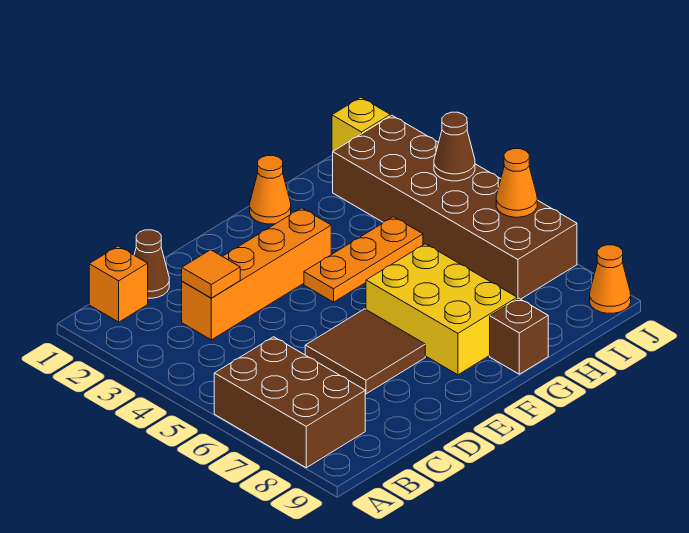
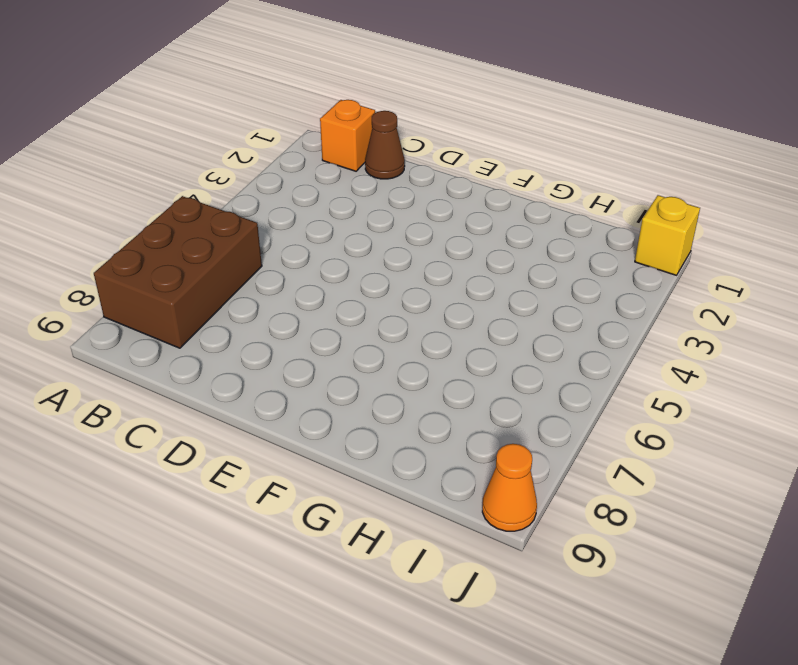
none -> orange brick C3:F3 level 1
none -> brown tile D6:E7 level 1
none -> orange plate F4:H4 level 1

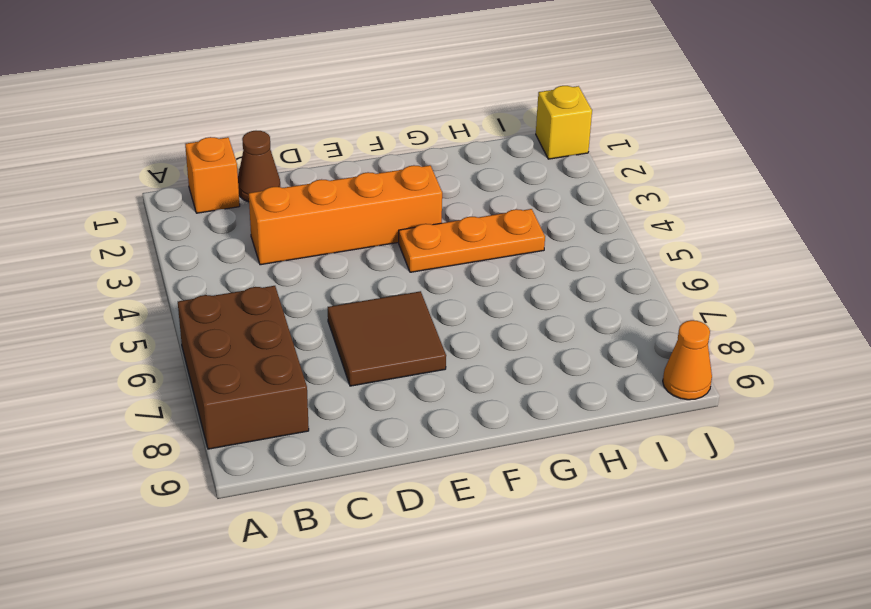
none -> yellow brick F6:G8 level 1
none -> orange cone G1 level 1
none -> brown brick G9 level 1

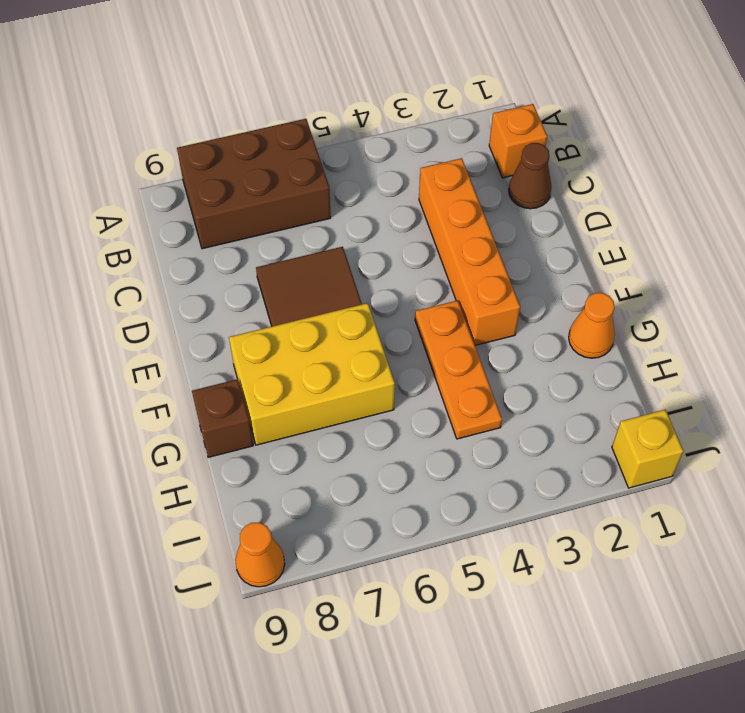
none -> brown brick I2:J7 level 1
none -> orange tile C3 level 2
none -> brown cone J4 level 2

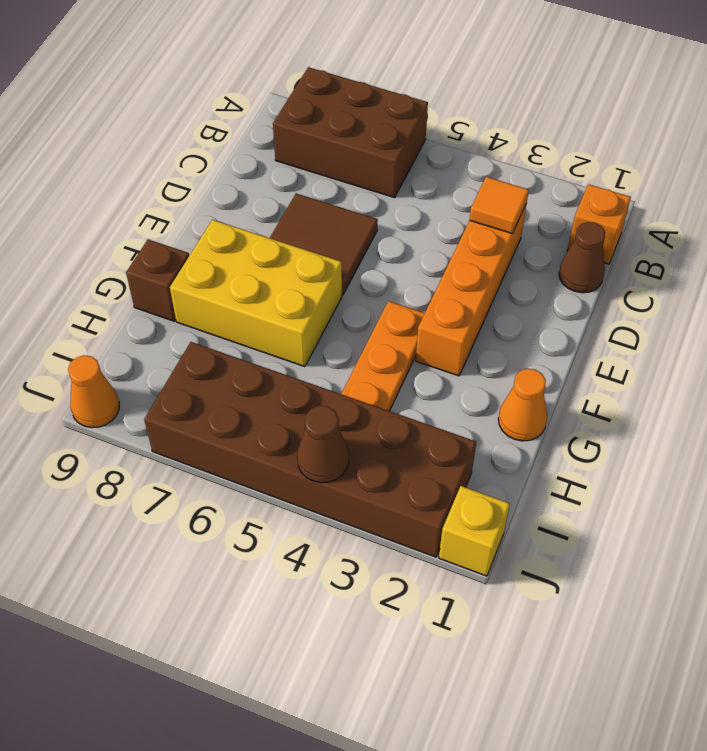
none -> orange cone J6 level 2

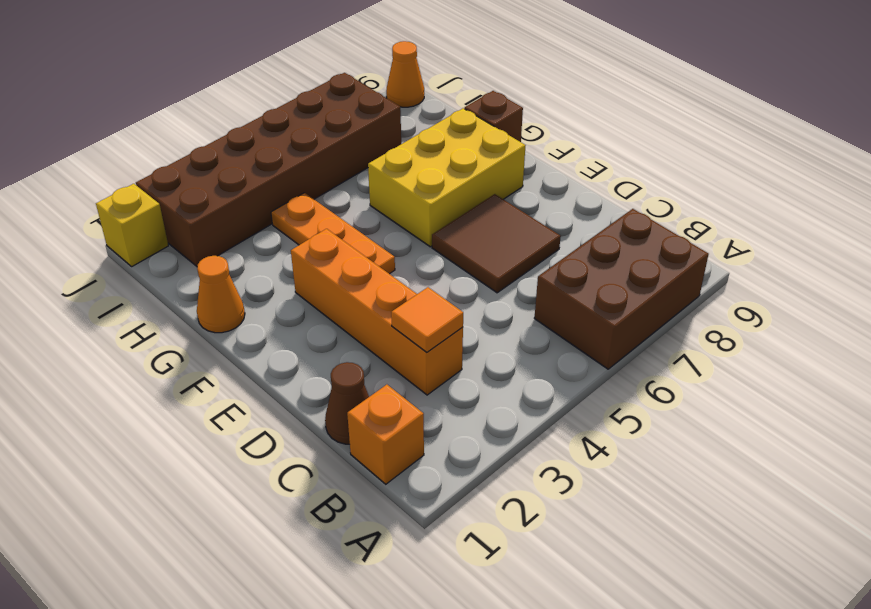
none -> brown cone J4 level 2
none -> orange cone J6 level 2

